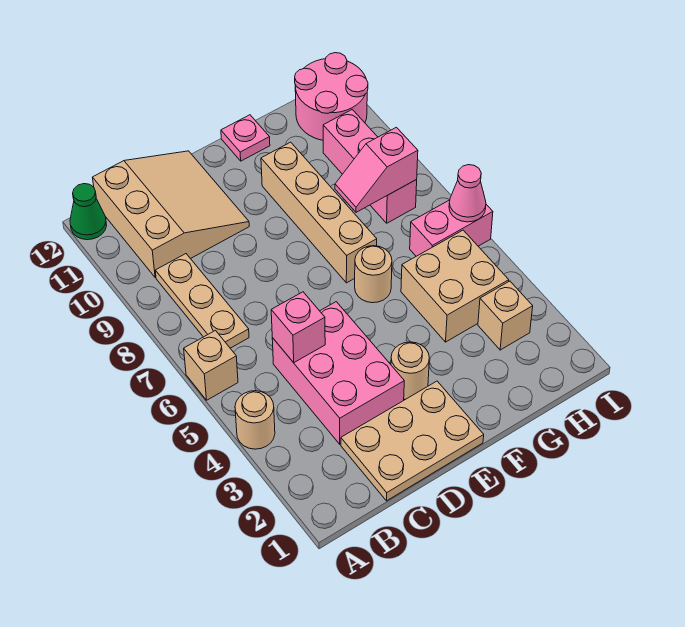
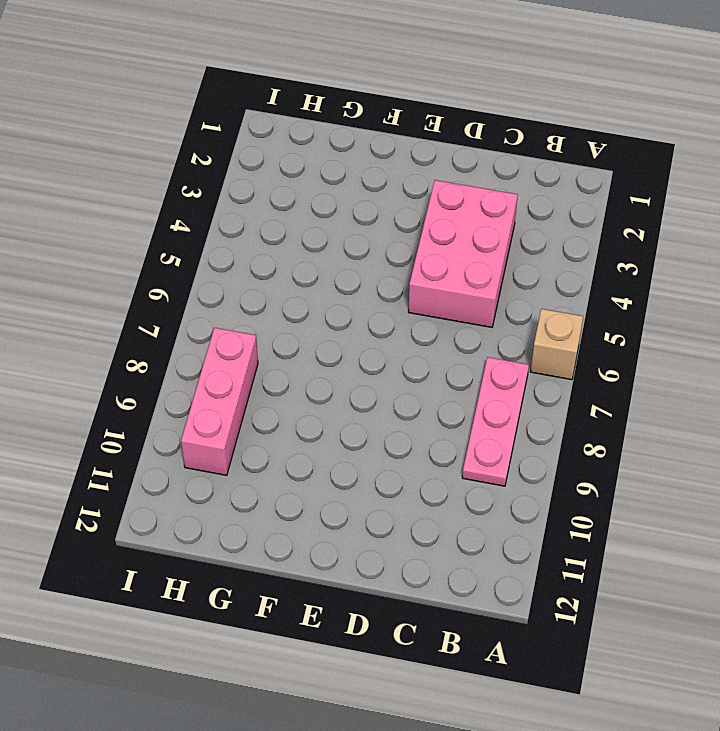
pink plate B7:B9 level 1 -> tan plate B7:B9 level 1
none -> tan round brick A4 level 1
none -> green cone A12 level 1
none -> tan slope B10:D12 level 1 top B

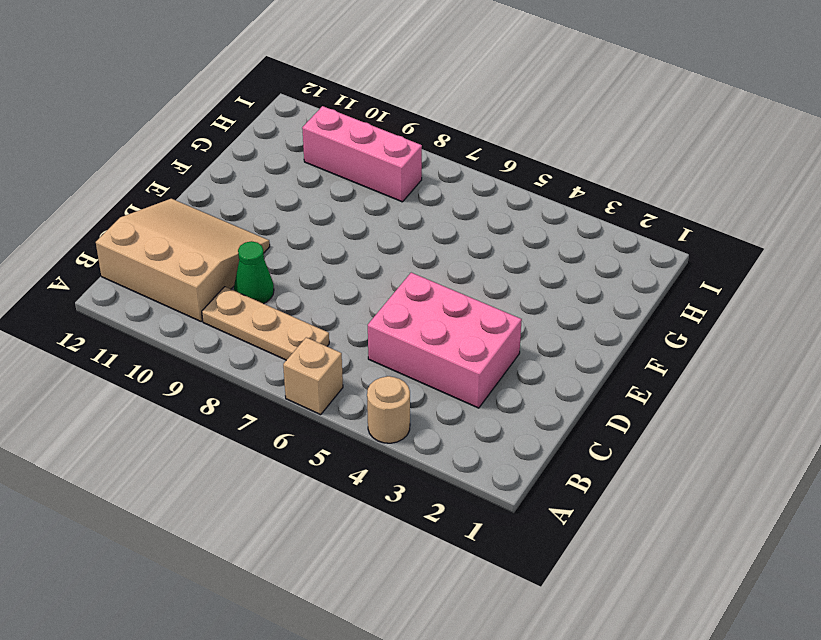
green cone C9 level 1 -> green cone A12 level 1
none -> tan plate C1:E2 level 1
none -> tan round brick E3 level 1
none -> tan round brick F6 level 1

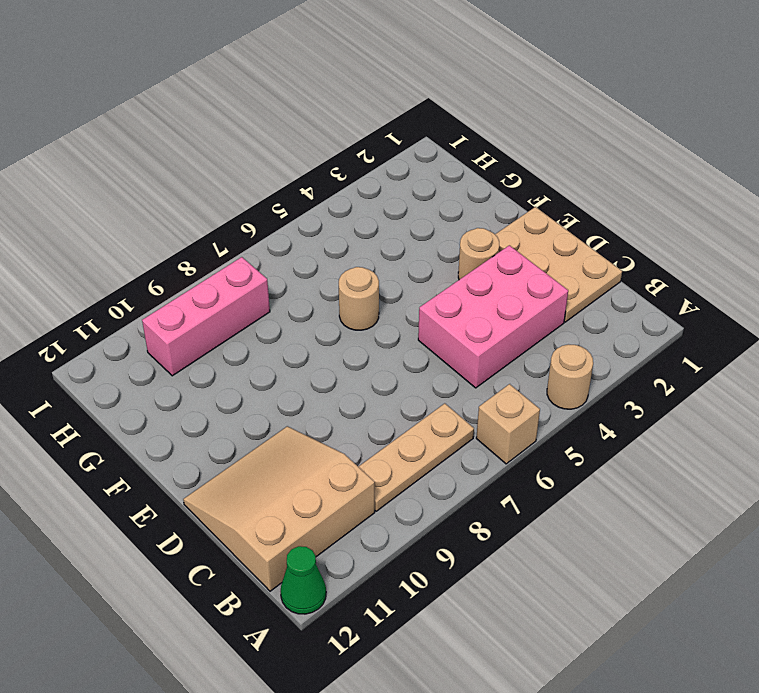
none -> tan brick F7:F10 level 1
none -> pink plate F12 level 1
none -> tan brick G4:H5 level 1

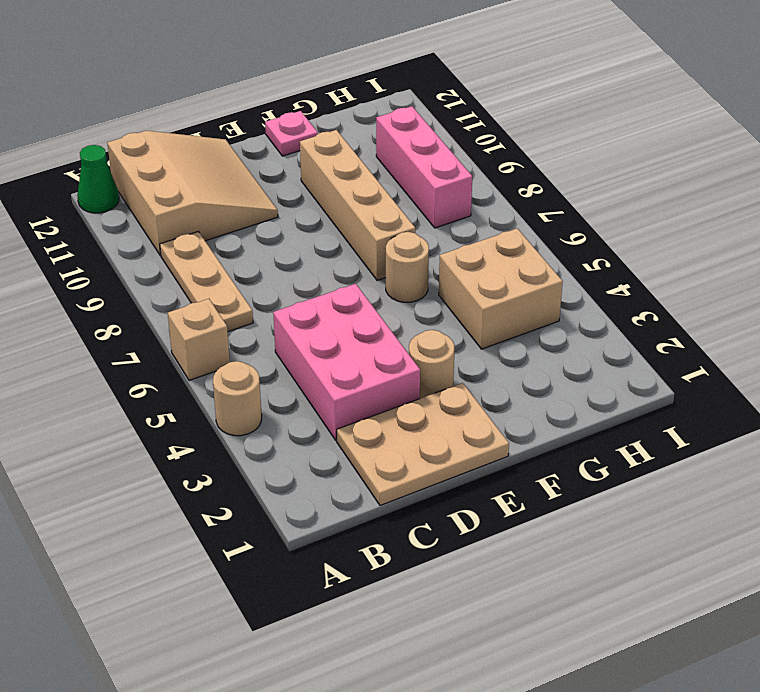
none -> tan brick H3 level 1
none -> pink brick H6:I6 level 1
none -> pink round brick H11:I12 level 1

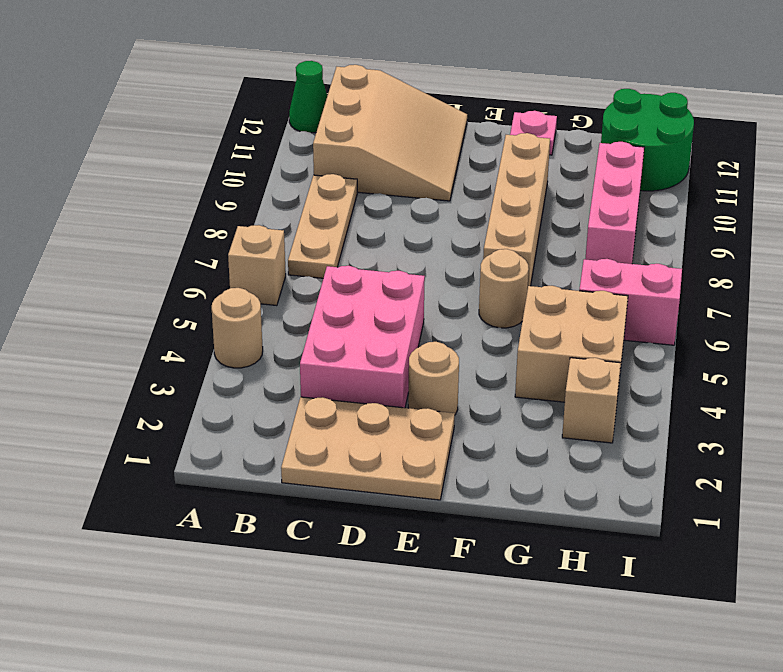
green round brick H11:I12 level 1 -> pink round brick H11:I12 level 1
none -> pink brick C5 level 2
none -> pink slope G8:H8 level 2 top H
none -> pink cone I6 level 2

